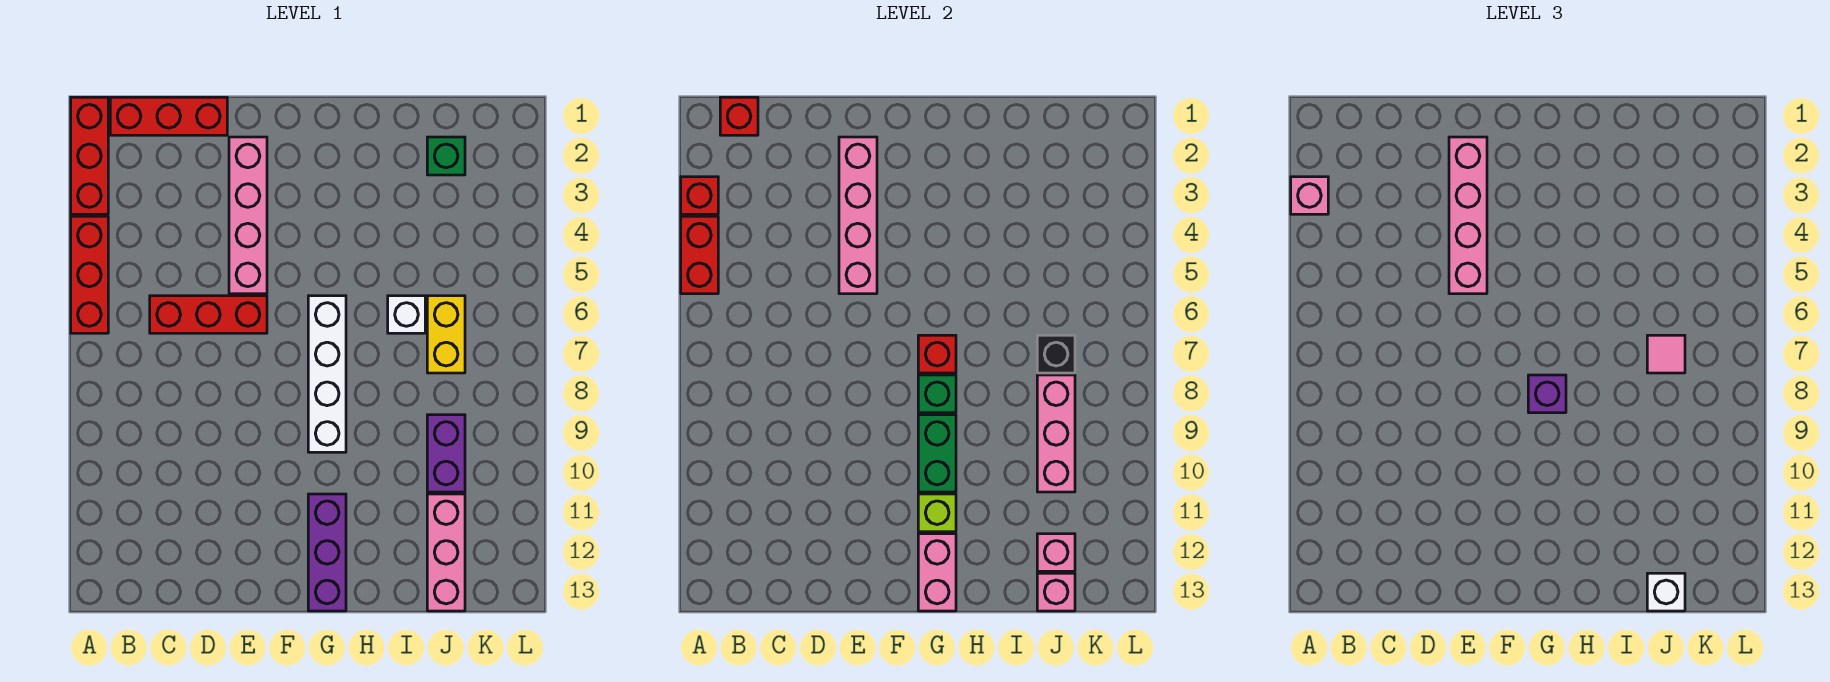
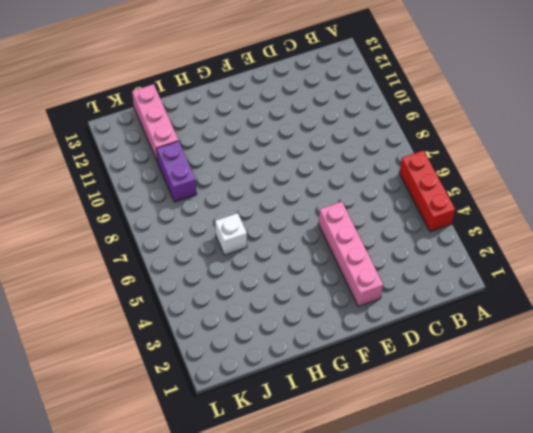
none -> red brick A1:A3 level 1
none -> red brick B1:D1 level 1
none -> red brick C6:E6 level 1
none -> white brick G6:G9 level 1

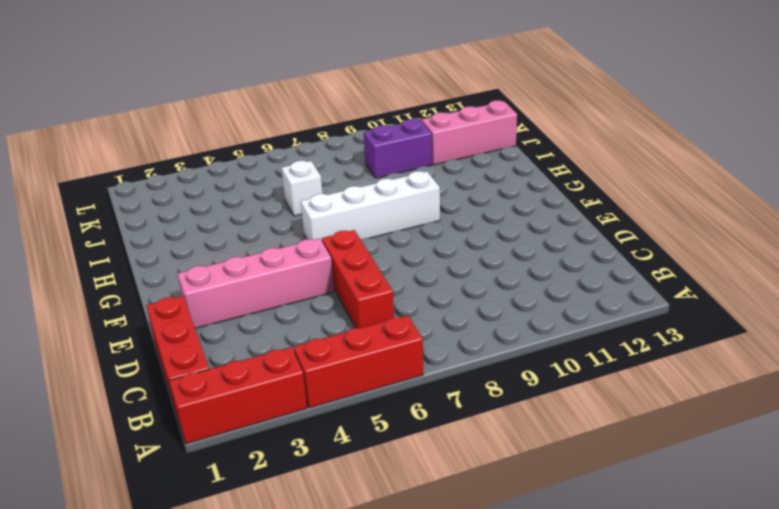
none -> purple brick G11:G13 level 1
none -> green brick J2 level 1
none -> yellow brick J6:J7 level 1
none -> red brick A3 level 2

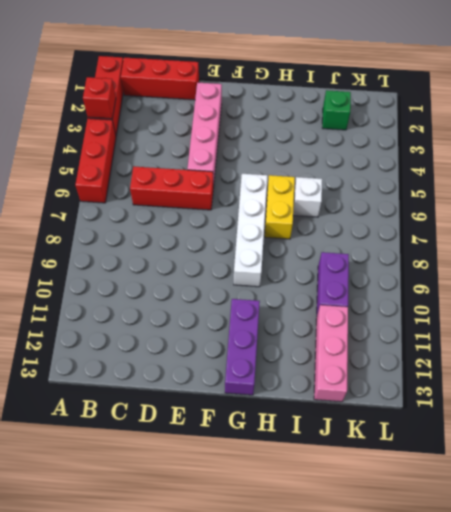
yellow brick H6:H7 level 1 -> yellow brick J6:J7 level 1
none -> red brick A4:A5 level 2
none -> red brick B1 level 2
none -> pink brick E2:E5 level 2
none -> red brick G7 level 2

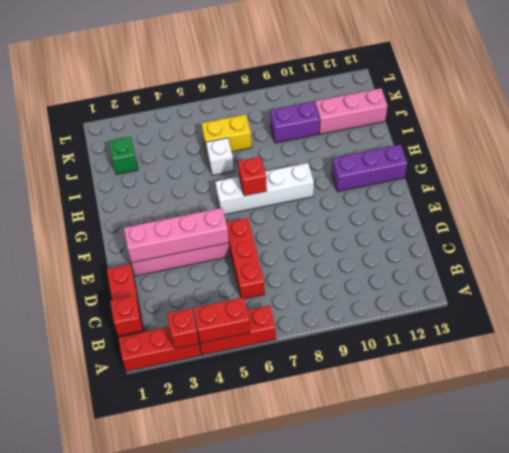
none -> green brick G8 level 2
none -> green brick G9:G10 level 2
none -> lime brick G11 level 2
none -> pink brick G12:G13 level 2

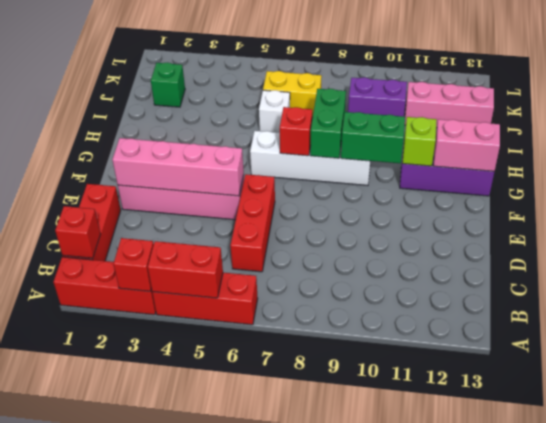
green brick G8:H8 level 2 -> green brick G8 level 2
none -> black brick J7 level 2
none -> pink brick J8:J10 level 2
none -> pink brick J12 level 2
none -> pink brick J13 level 2

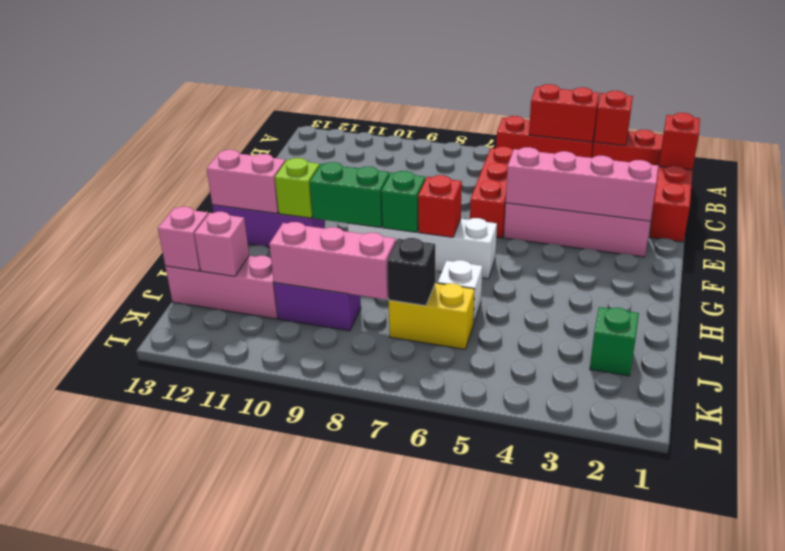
none -> pink brick A3 level 3
none -> pink brick E2:E5 level 3
none -> purple brick G8 level 3
none -> pink tile J7 level 3

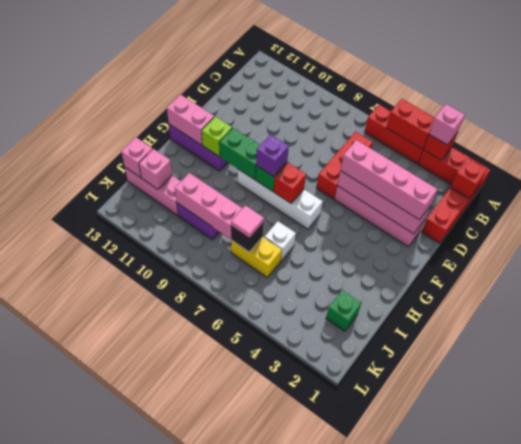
none -> white brick J13 level 3

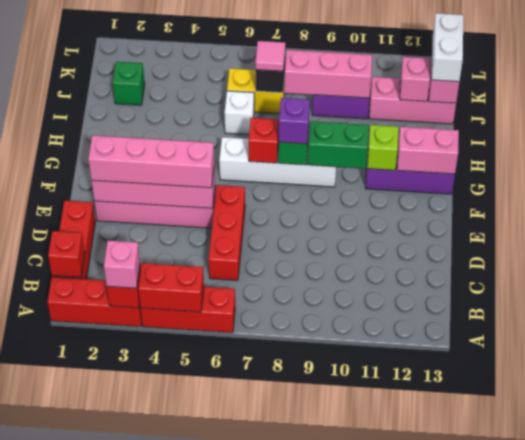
white brick J13:K13 level 3 -> white brick J13 level 3

